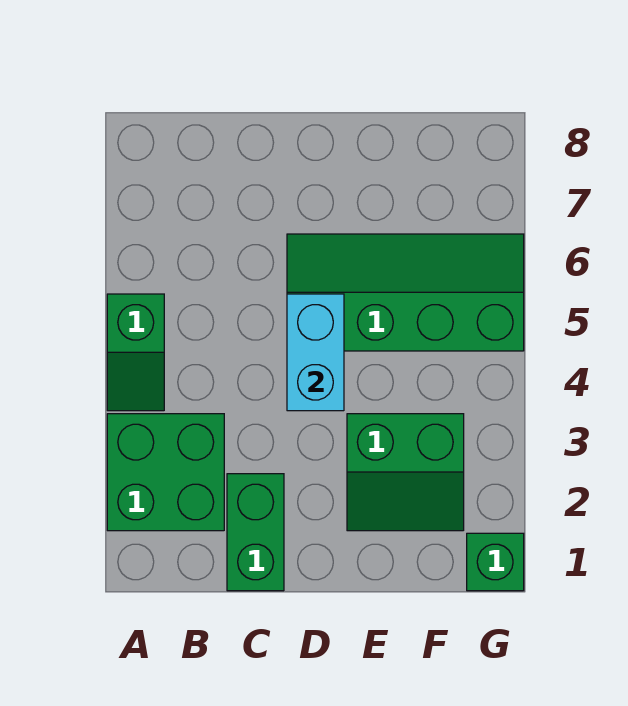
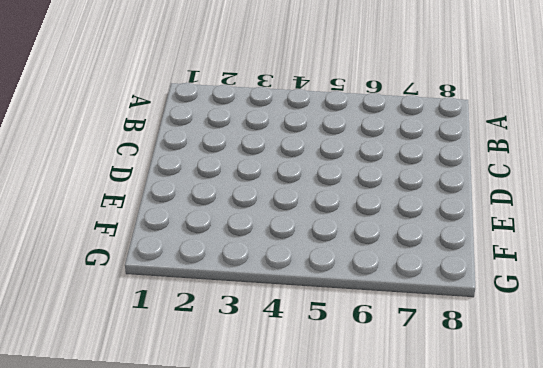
none -> green brick A2:B3 level 1
none -> green slope A4:A5 level 1 top 5

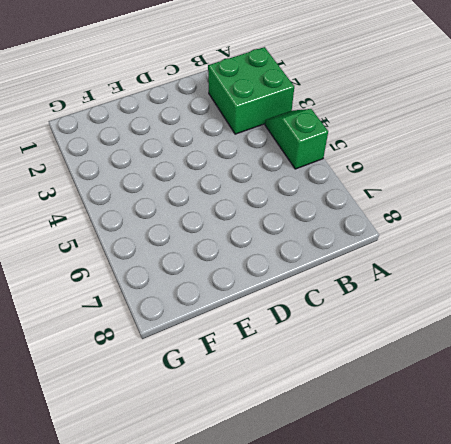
none -> green brick C1:C2 level 1
none -> green slope D5:G6 level 1 top 5

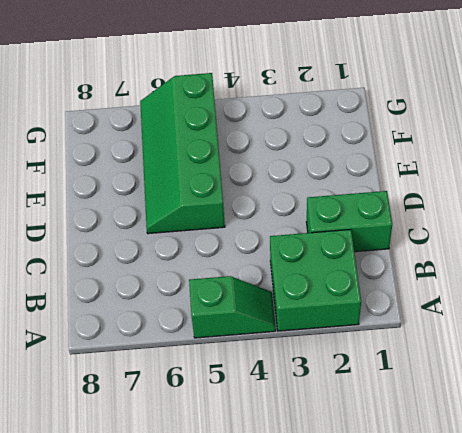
none -> green slope E2:F3 level 1 top 3
none -> green brick G1 level 1

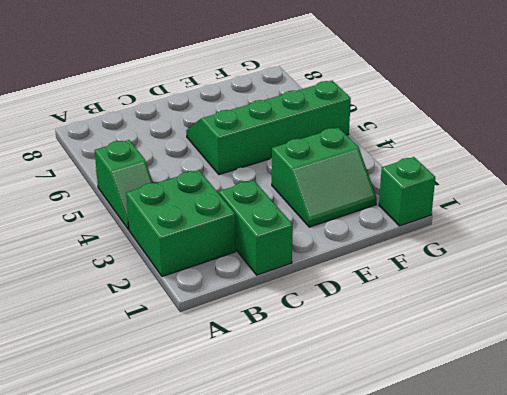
none -> cyan brick D4:D5 level 2

